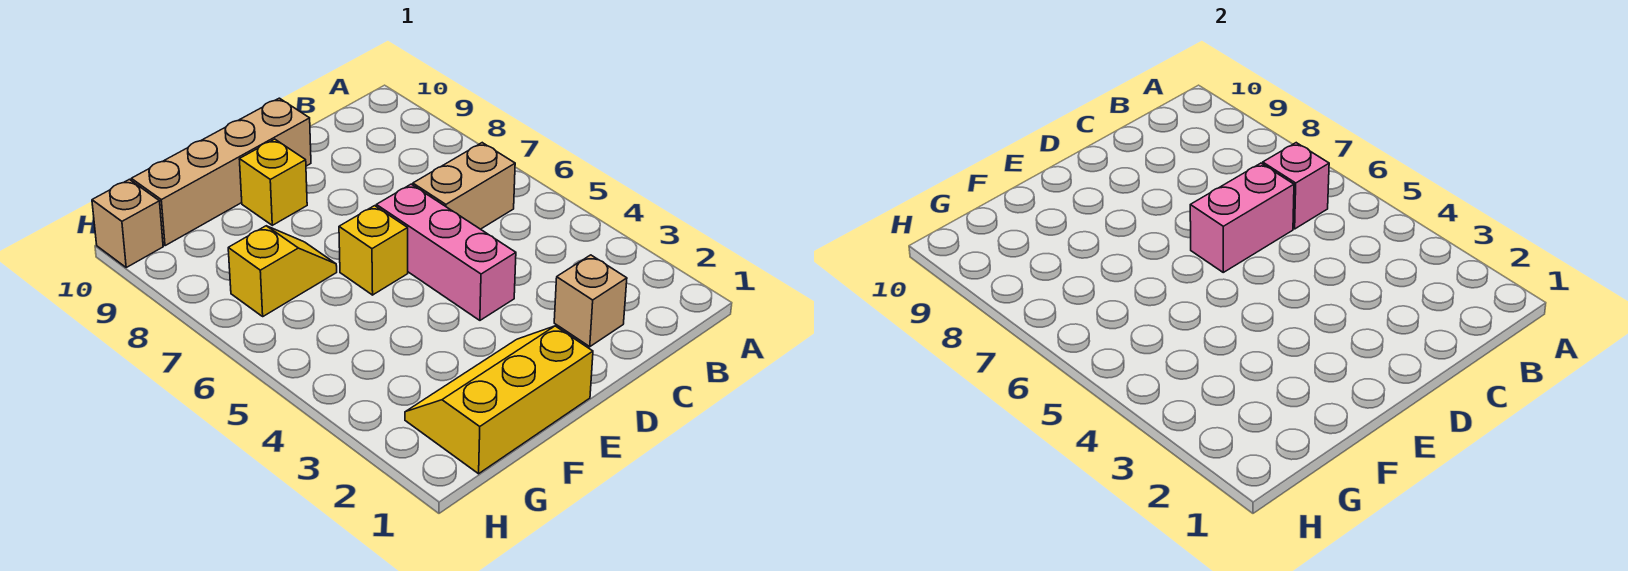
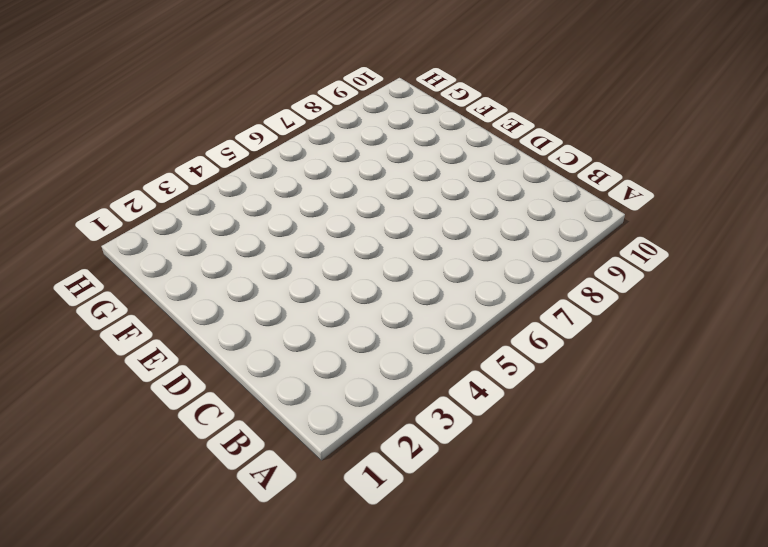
none -> tan brick B6:C6 level 1
none -> tan brick C2 level 1

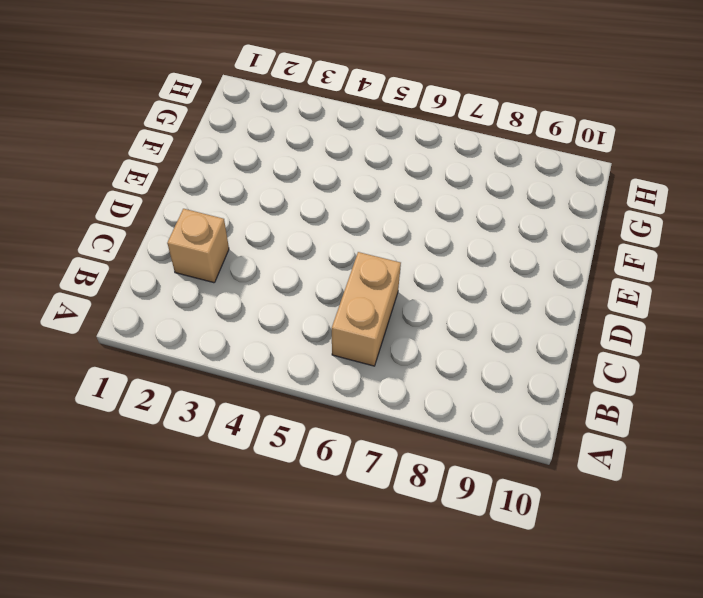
none -> pink brick D4:D6 level 1
none -> tan brick D10:G10 level 1

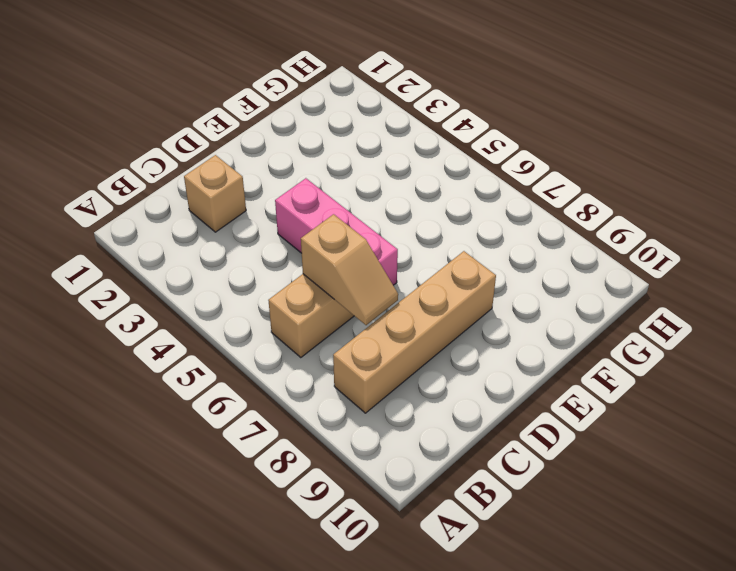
tan brick B8:E8 level 1 -> tan brick D10:G10 level 1
tan slope C6:C7 level 2 top 6 -> pink brick C6:D6 level 2
none -> yellow slope E1:G2 level 1 top 1
none -> yellow brick E6 level 1

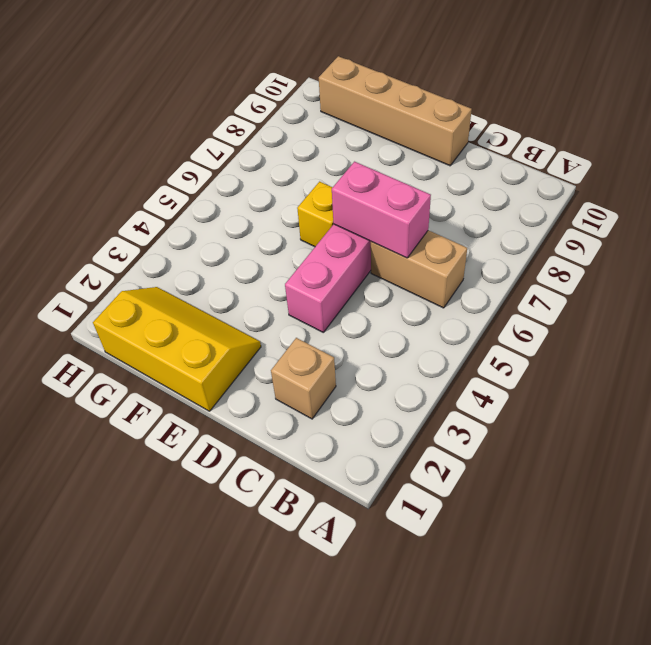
none -> yellow brick E9 level 1
none -> yellow slope F7:G7 level 1 top G

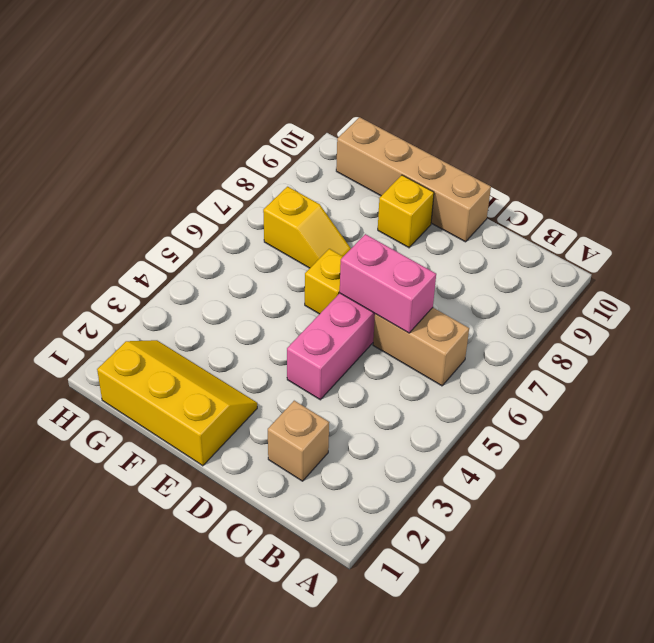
none -> tan brick H10 level 1
none -> pink brick B6 level 2

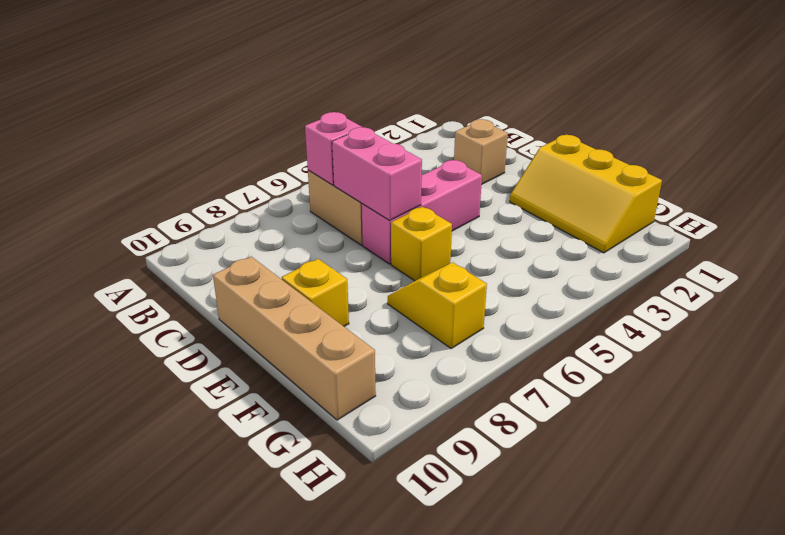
none -> tan brick H10 level 1

